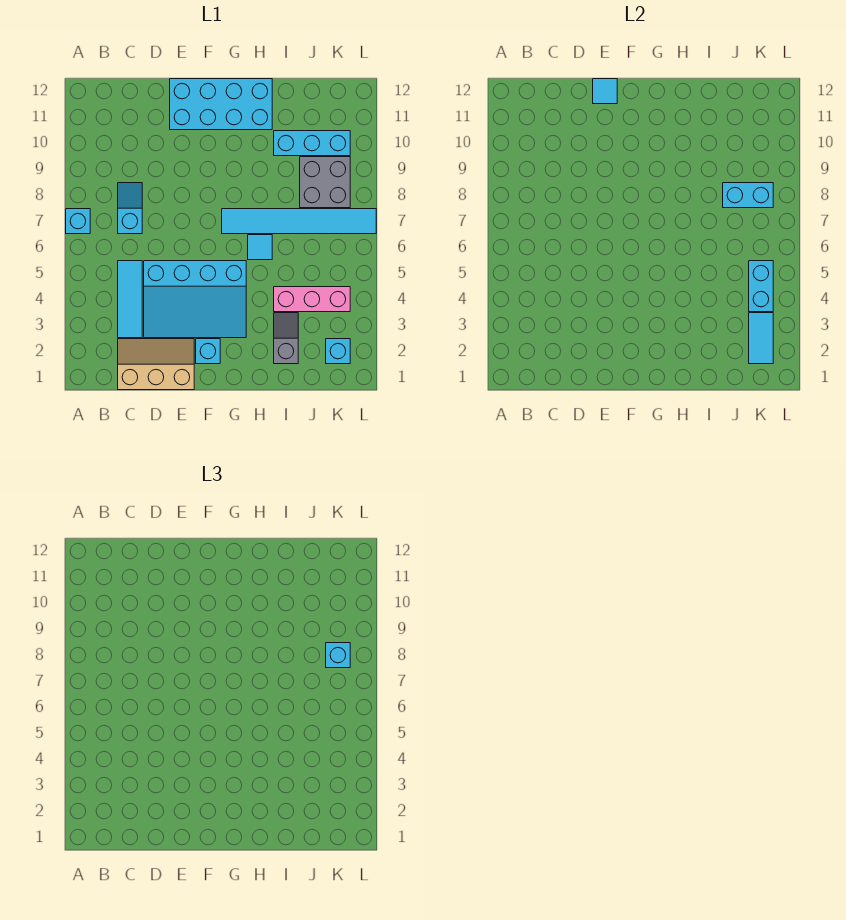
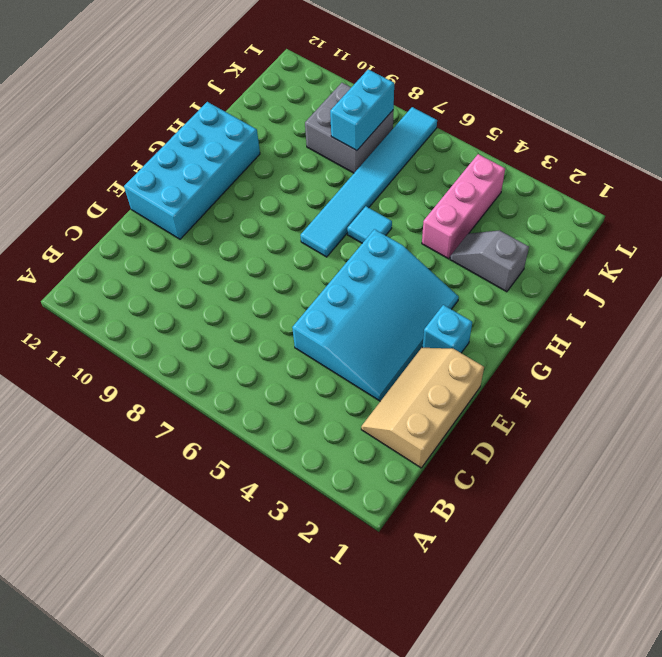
none -> cyan brick A7 level 1
none -> cyan tile C3:C5 level 1
none -> cyan slope C7:C8 level 1 top 7

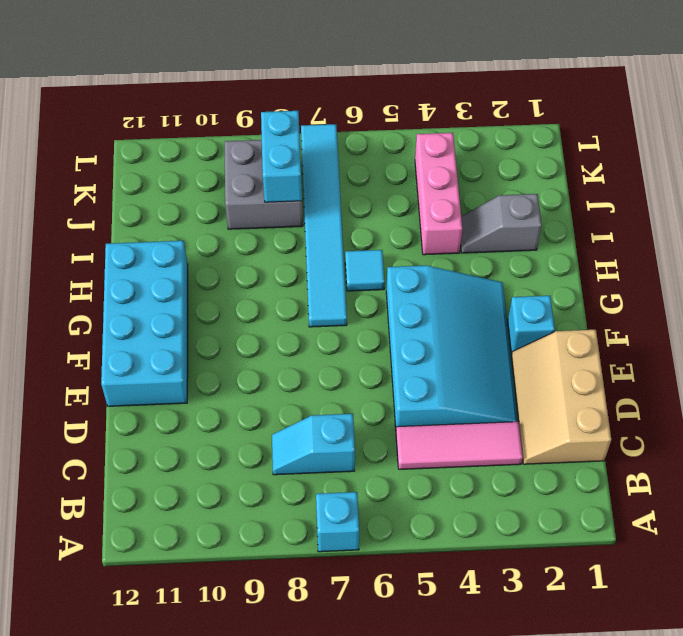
pink tile C3:C5 level 1 -> cyan tile C3:C5 level 1
none -> cyan brick I10:K10 level 1
none -> cyan brick K2 level 1
none -> cyan tile E12 level 2

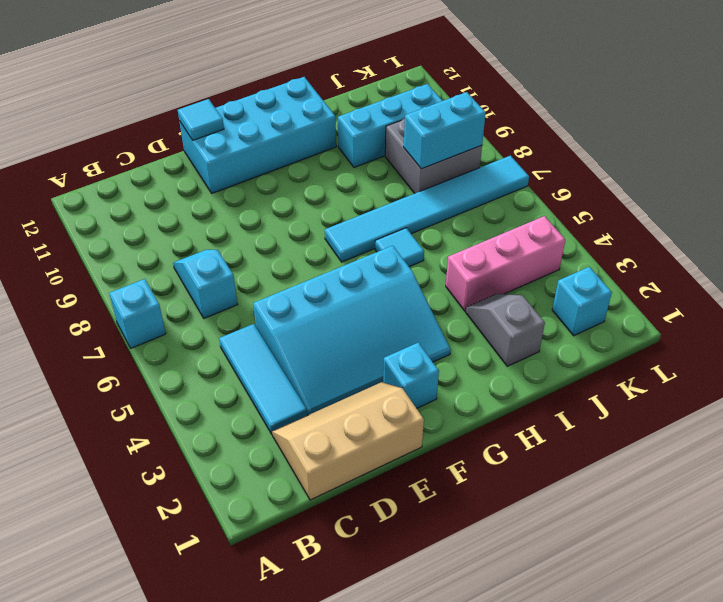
none -> cyan tile K2:K3 level 2
none -> cyan brick K4:K5 level 2
none -> cyan brick K8 level 3

